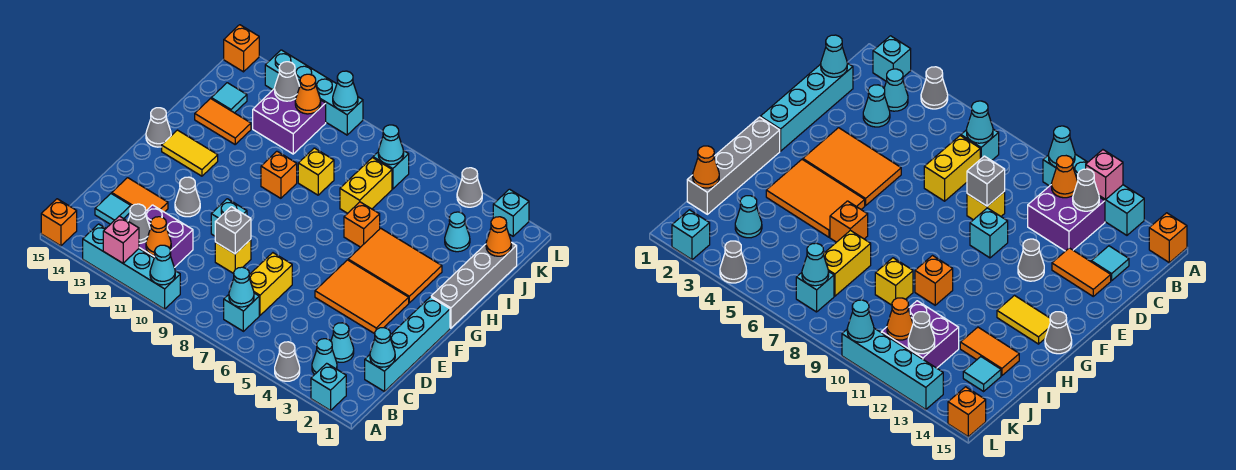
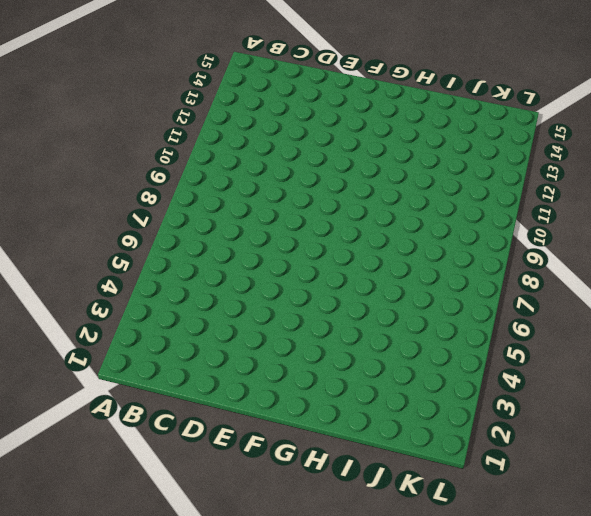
none -> cyan brick A2 level 1
none -> grey cone A4 level 1
none -> cyan brick A10:A13 level 1
none -> orange brick A15 level 1

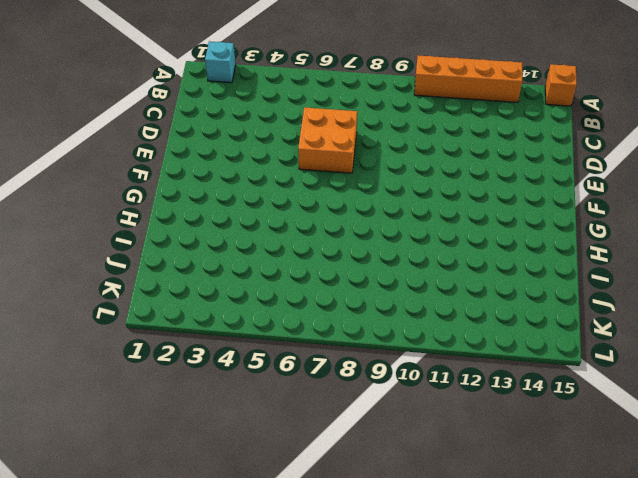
orange brick A10:A13 level 1 -> cyan brick A10:A13 level 1
orange brick D6:E7 level 1 -> yellow brick C7:D7 level 1
none -> grey cone A4 level 1
none -> cyan cone B3 level 1
none -> cyan brick B7 level 1
none -> purple brick B11:C12 level 1

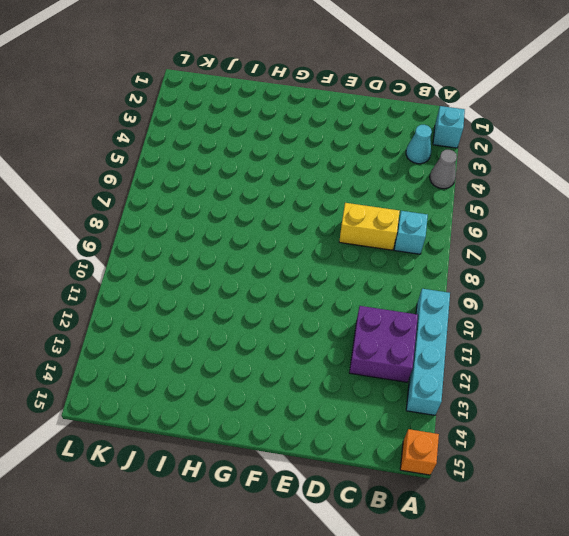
none -> cyan brick C1:F1 level 1
none -> cyan cone C3 level 1
none -> cyan tile C14 level 1
none -> yellow brick D9 level 1

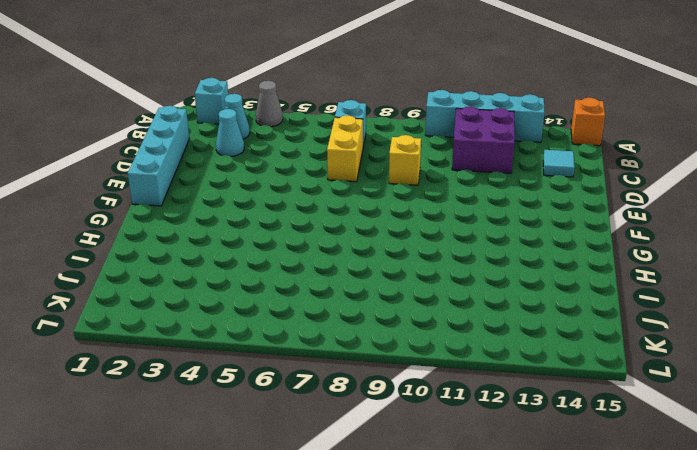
none -> orange tile D13:D14 level 1
none -> orange tile E3:F5 level 1
none -> cyan brick E10 level 1
none -> grey cone E12 level 1

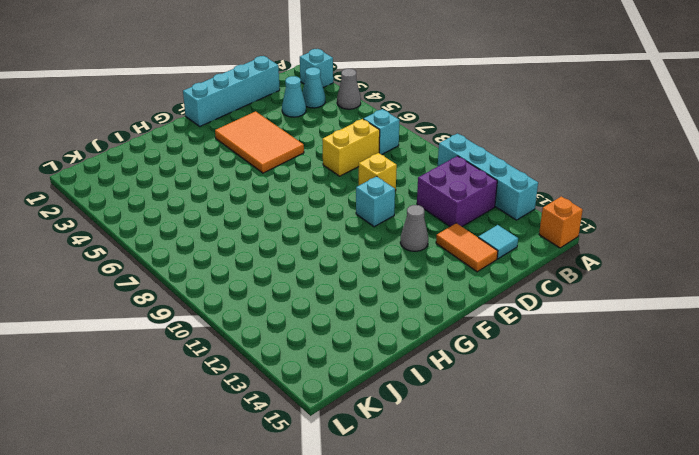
none -> grey brick G1:J1 level 1
none -> orange tile G3:H5 level 1
none -> yellow tile G13:G14 level 1
none -> grey cone G15 level 1

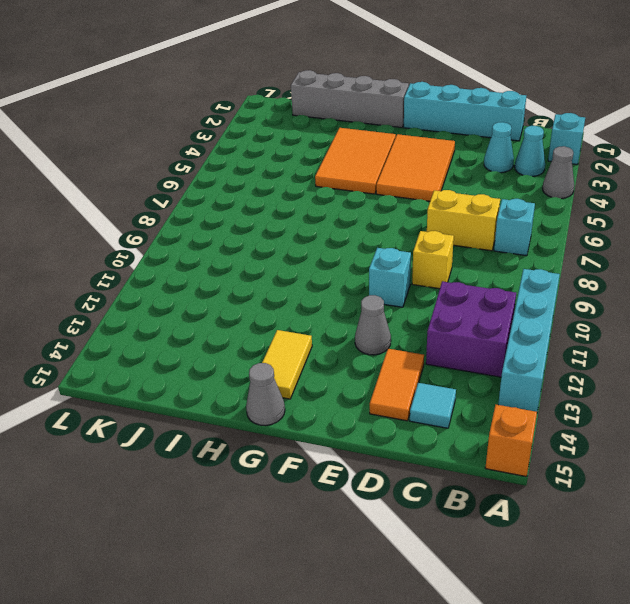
none -> orange brick H6 level 1
none -> orange brick H10 level 1
none -> yellow brick I7:J7 level 1
none -> yellow brick I9 level 1

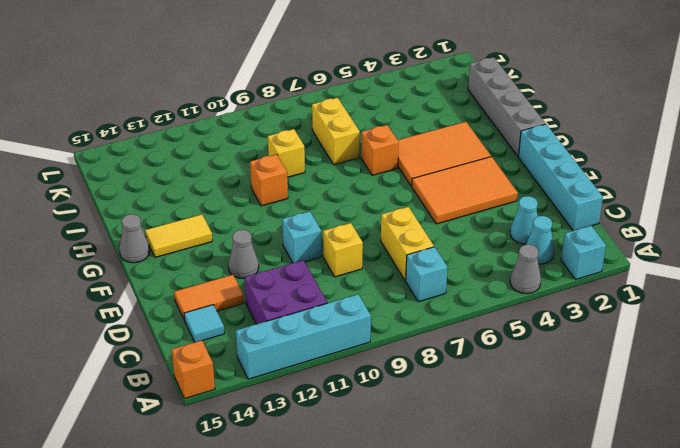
none -> orange tile I13:I14 level 1
none -> cyan cone J3 level 1
none -> purple brick J11:K12 level 1
none -> cyan tile J14 level 1

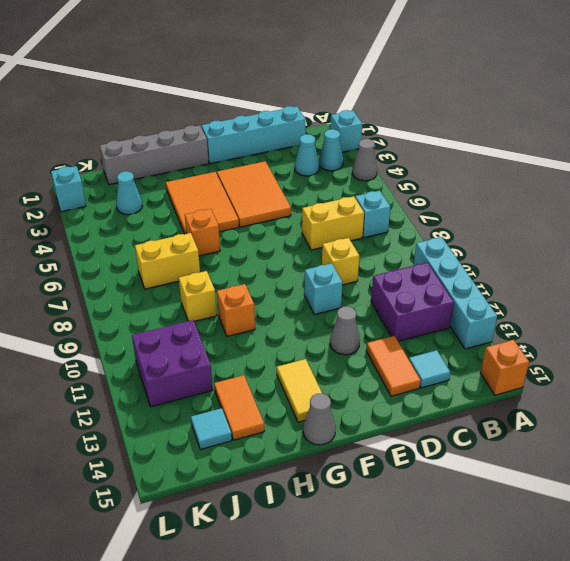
none -> cyan brick K7 level 1
none -> grey cone L4 level 1
none -> cyan brick L10:L13 level 1
none -> orange brick L15 level 1

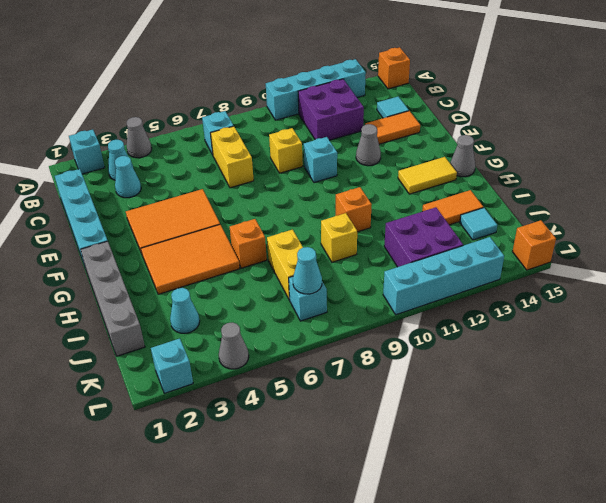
none -> cyan cone A10 level 2
none -> pink brick A12 level 2
none -> cyan cone B7 level 2
none -> orange cone B11 level 2

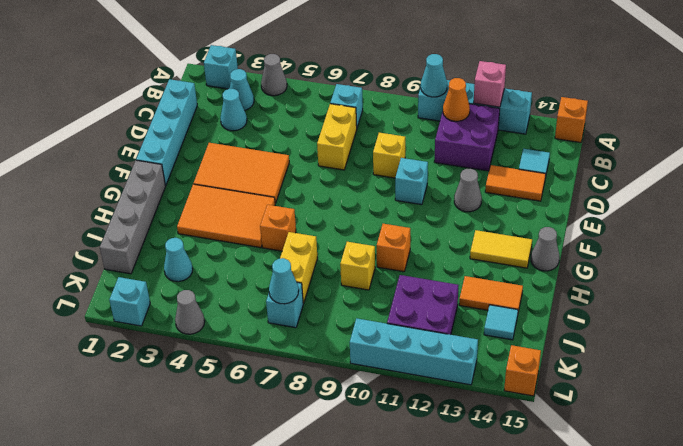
none -> cyan cone B7 level 2
none -> grey cone B12 level 2
none -> cyan cone C1 level 2
none -> grey brick D9 level 2

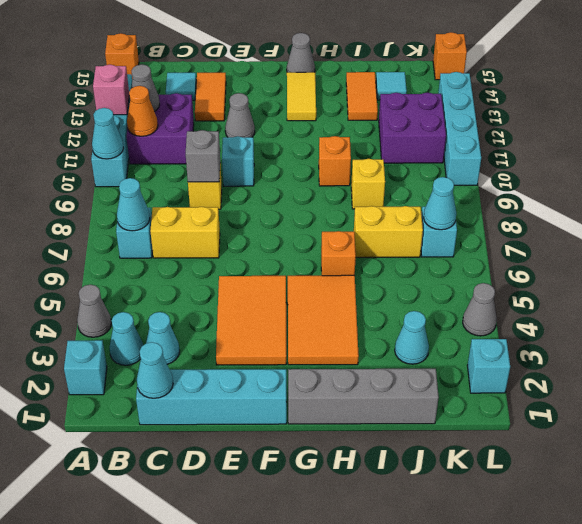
none -> orange cone J1 level 2
none -> orange cone K11 level 2
none -> grey cone K12 level 2
none -> cyan cone L10 level 2

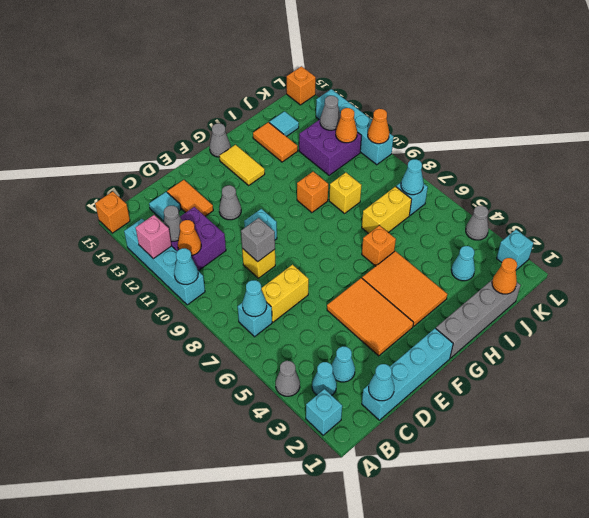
orange cone L10 level 2 -> cyan cone L10 level 2

